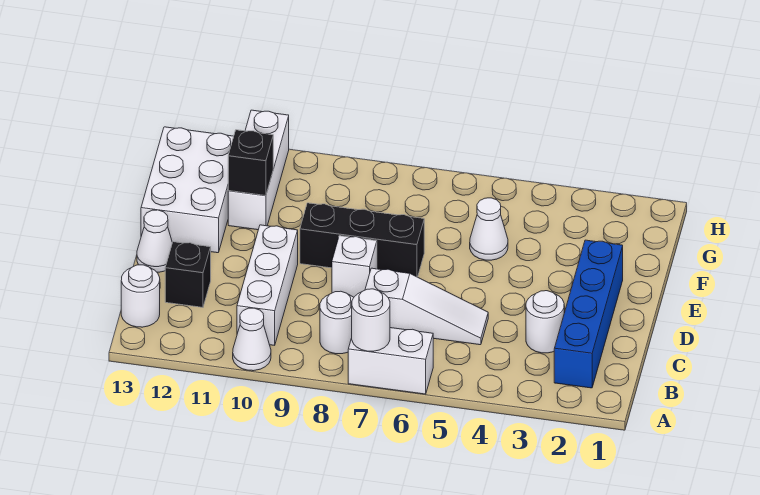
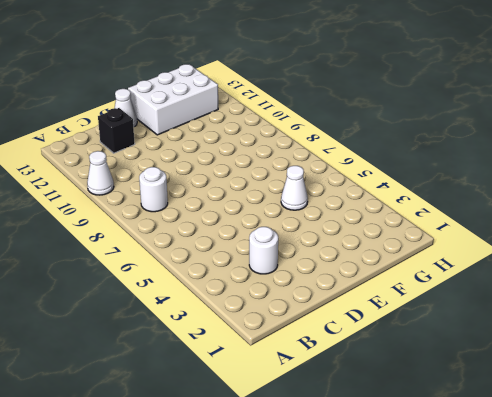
none -> white brick A6:A7 level 1
none -> blue brick B2:E2 level 1
none -> white brick B10:D10 level 1

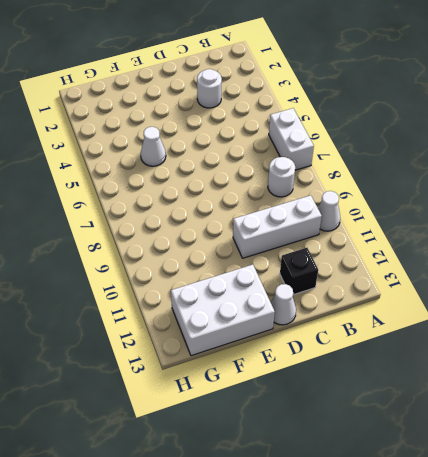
none -> blue brick B2:E2 level 1
none -> white round brick B13 level 1
none -> white slope C5:C7 level 1 top 7

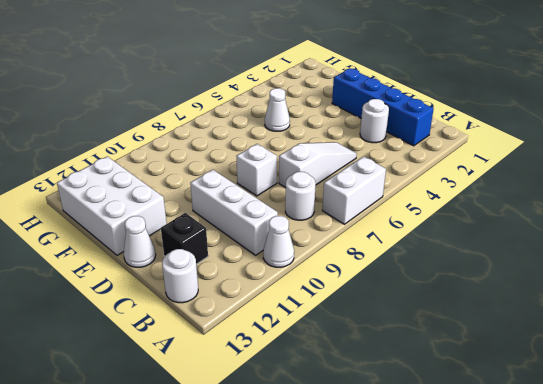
none -> black brick E7:E9 level 1
none -> white brick F11:H11 level 1
none -> white round brick A7 level 2

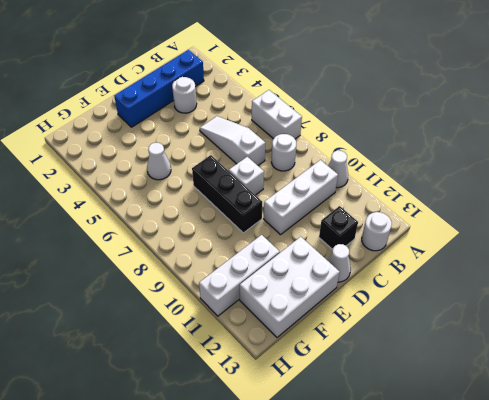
none -> white round brick A7 level 2
none -> black brick F11 level 2

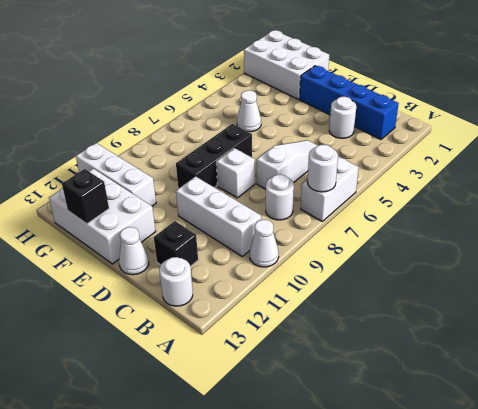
white brick F1:H2 level 1 -> none
black brick F13 level 2 -> black brick F11 level 2

